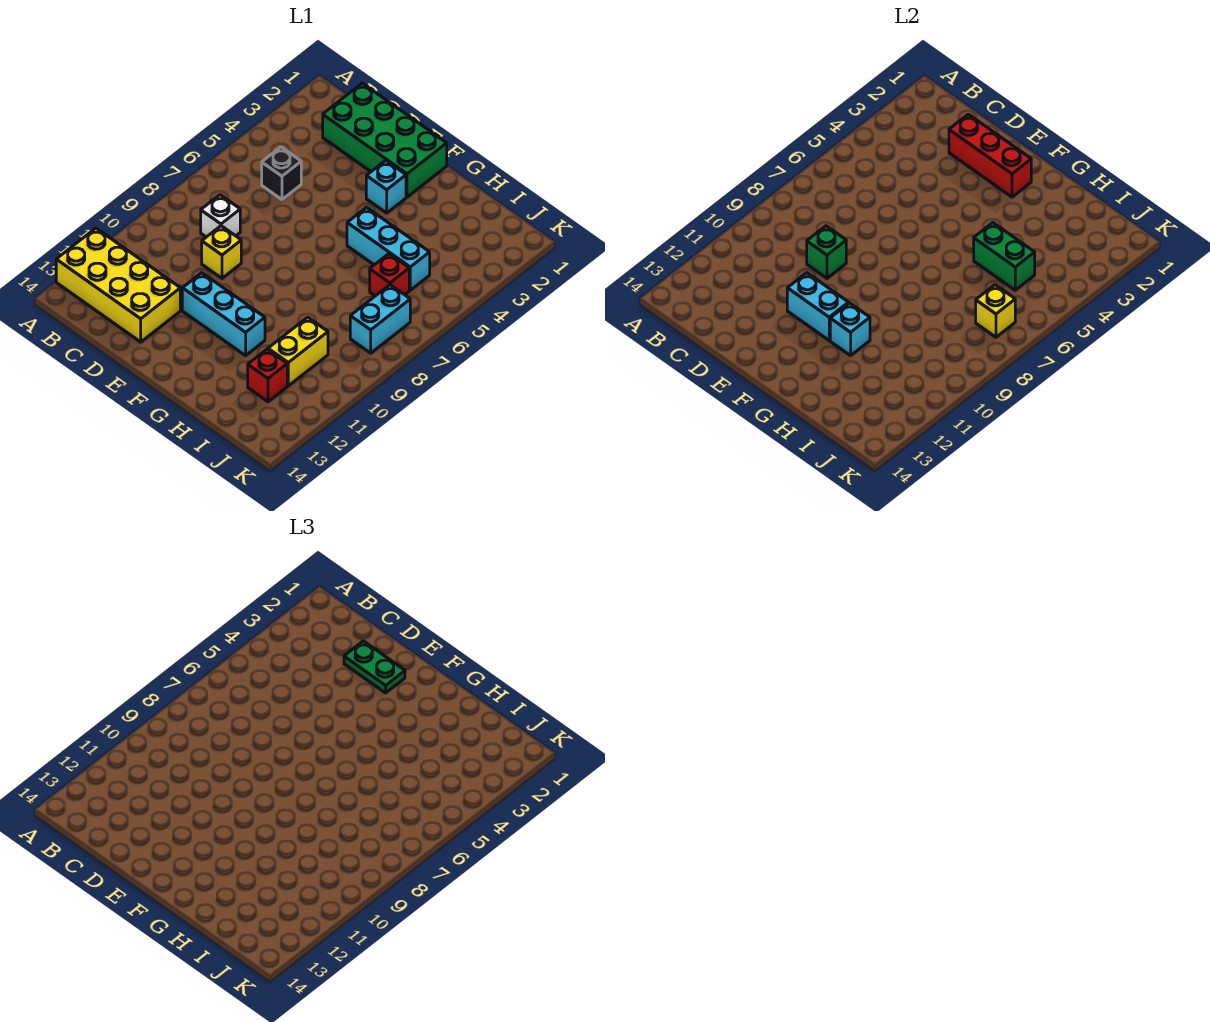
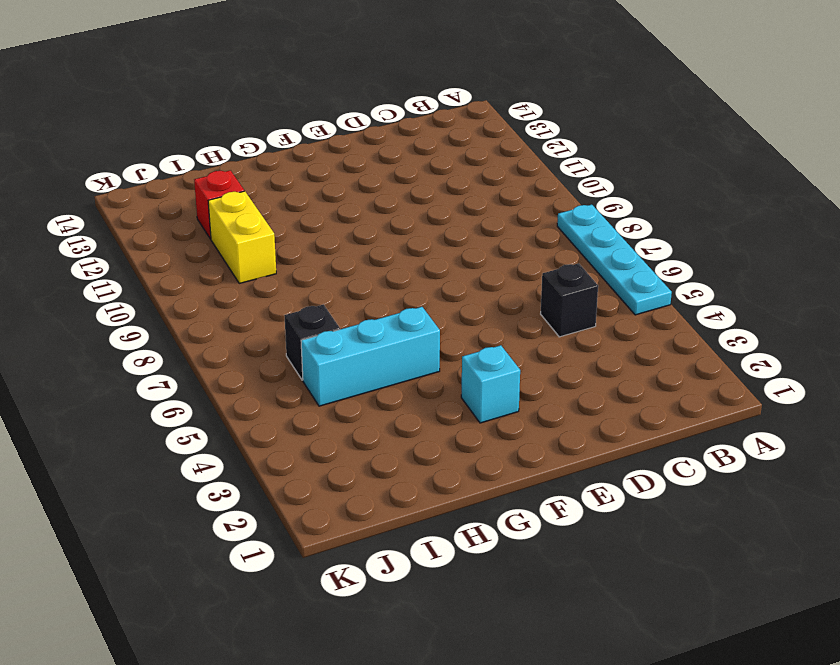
cyan plate A5:A8 level 1 -> none
black brick I6 level 1 -> red brick I6 level 1
none -> yellow brick A12:D13 level 1
none -> green brick C1:F2 level 1
none -> white brick C8 level 1

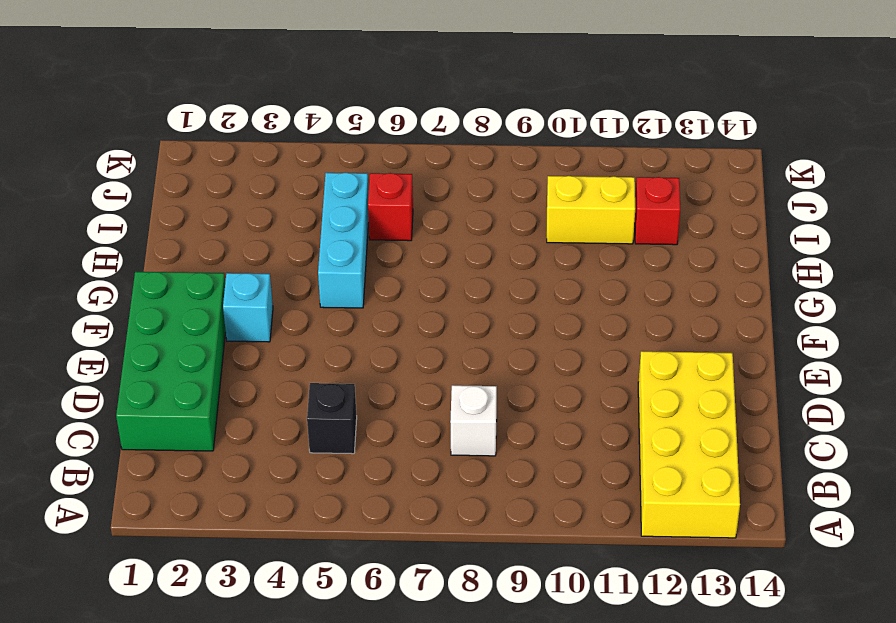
none -> yellow brick D9 level 1
none -> cyan brick E11:G11 level 1
none -> cyan brick J7:J8 level 1

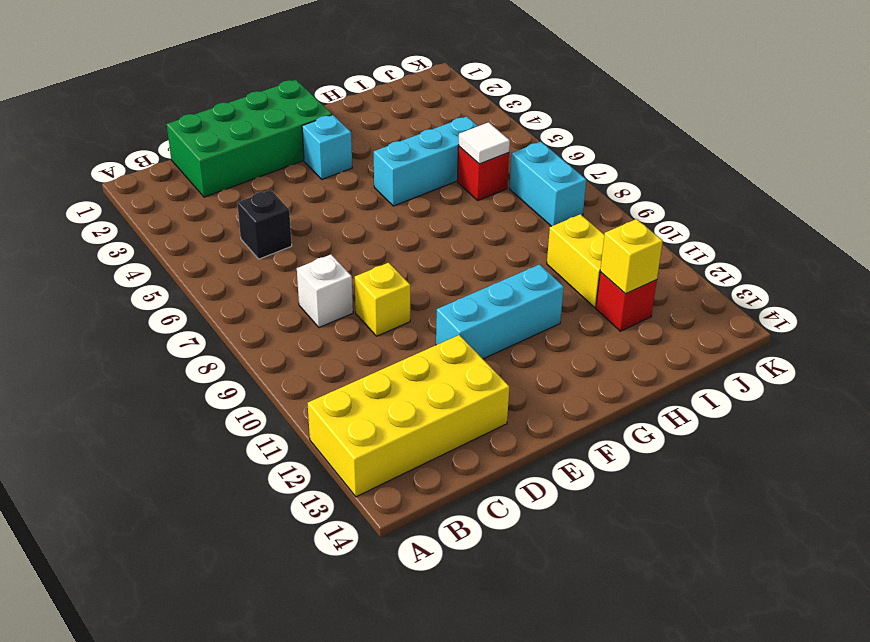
white tile I6 level 2 -> none
yellow brick I12 level 2 -> yellow brick J7 level 2
none -> red brick D2:F2 level 2
none -> green brick D9 level 2
none -> cyan brick E11:F11 level 2

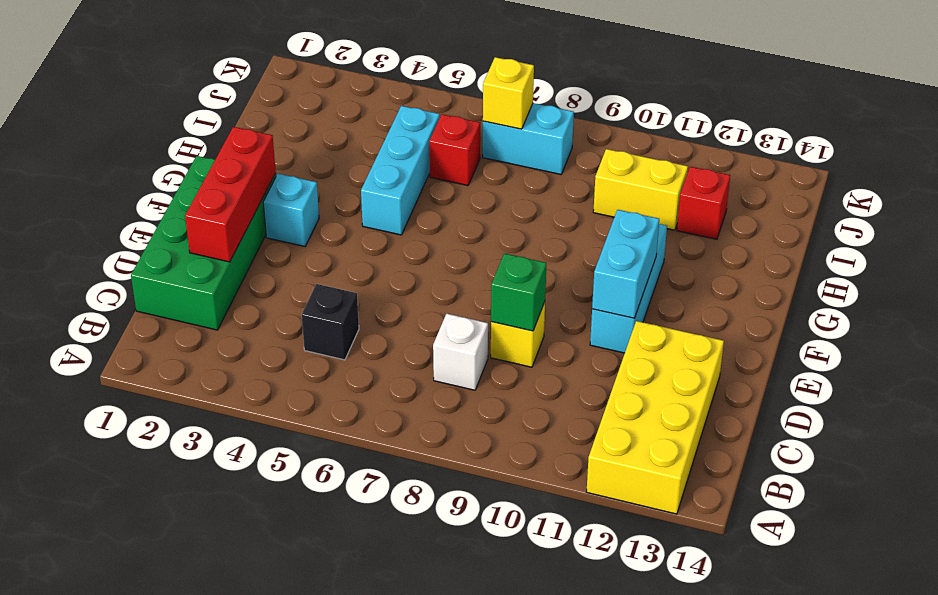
none -> cyan brick G11 level 2
none -> green brick H5:I5 level 2
none -> green plate D2:E2 level 3

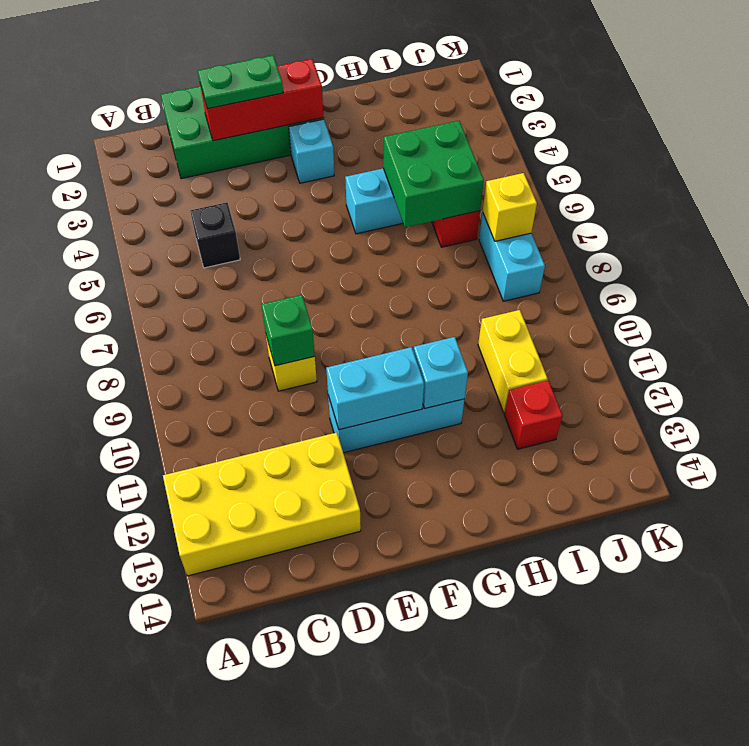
green brick H5:I6 level 2 -> green brick H5:I5 level 2
none -> white brick C8 level 1

